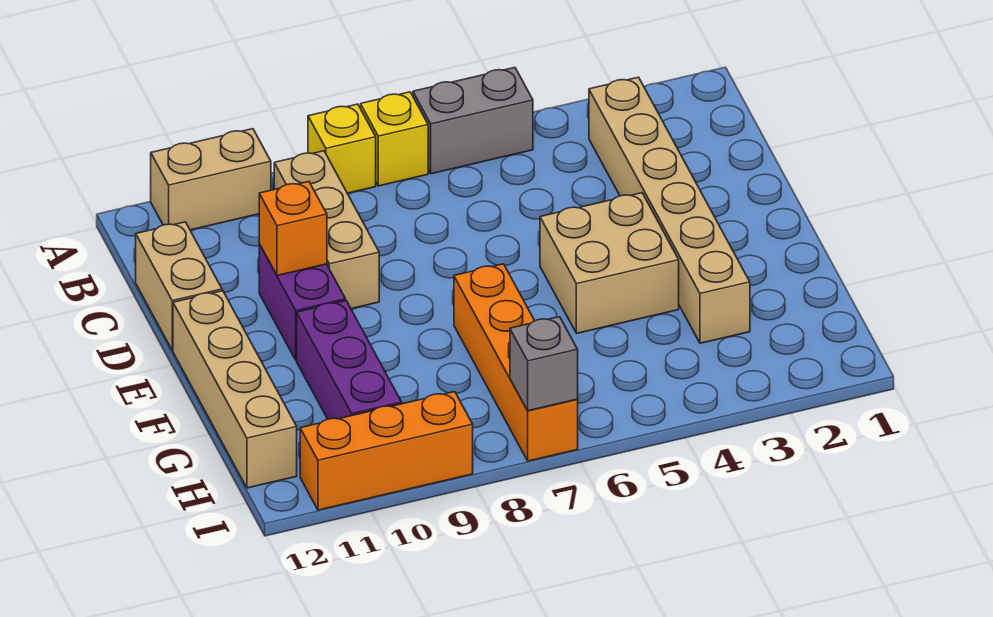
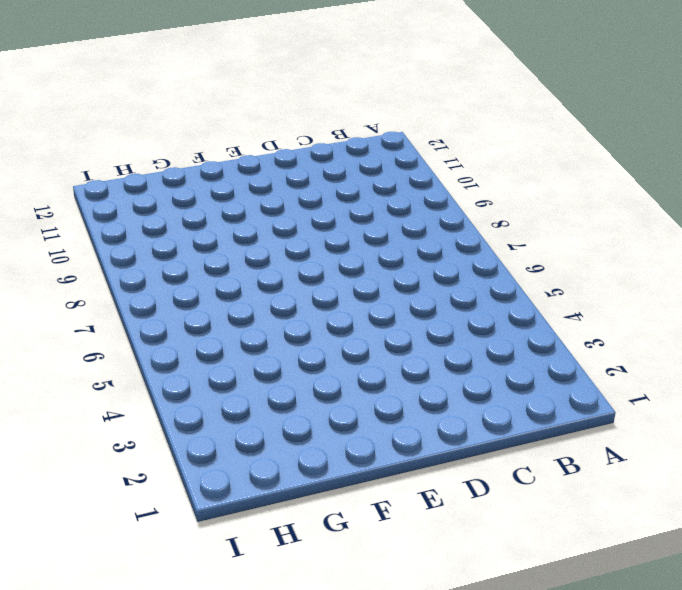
none -> grey brick A5:A6 level 1
none -> yellow brick A7 level 1
none -> yellow brick A8 level 1

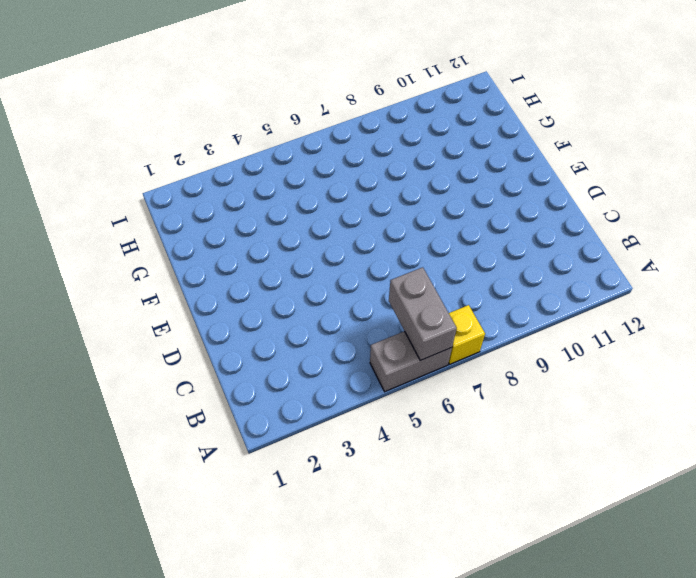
grey brick A6:B6 level 2 -> none
none -> yellow brick A8 level 1
none -> tan brick A10:A11 level 1
none -> tan brick B3:G3 level 1

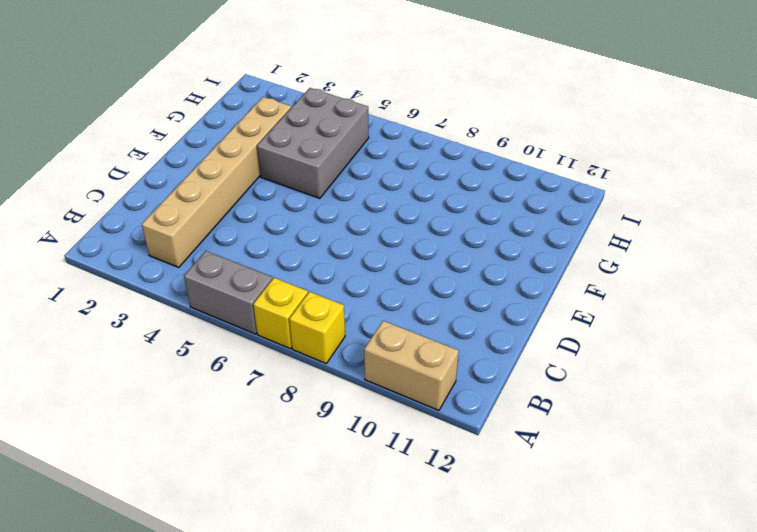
grey brick F4:H5 level 1 -> tan brick E4:F5 level 1
none -> tan brick B9:D9 level 1
none -> tan brick C12:D12 level 1
none -> purple brick D10:E10 level 1

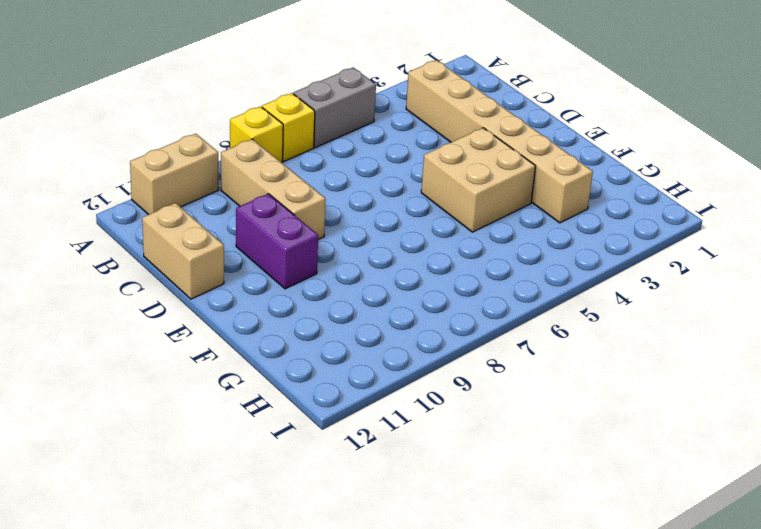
none -> tan brick E12:H12 level 1
none -> orange brick F7:I7 level 1
none -> purple brick F10:H10 level 1

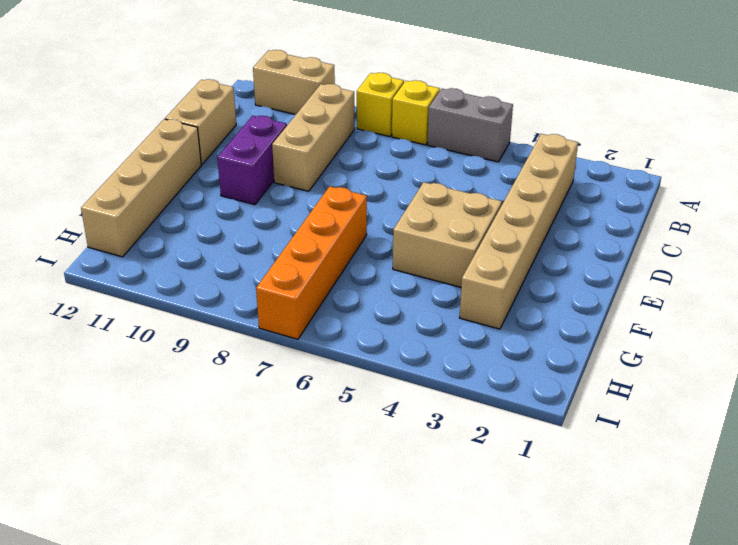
none -> purple brick F10:H10 level 1
none -> orange brick I9:I11 level 1
none -> orange brick D10 level 2

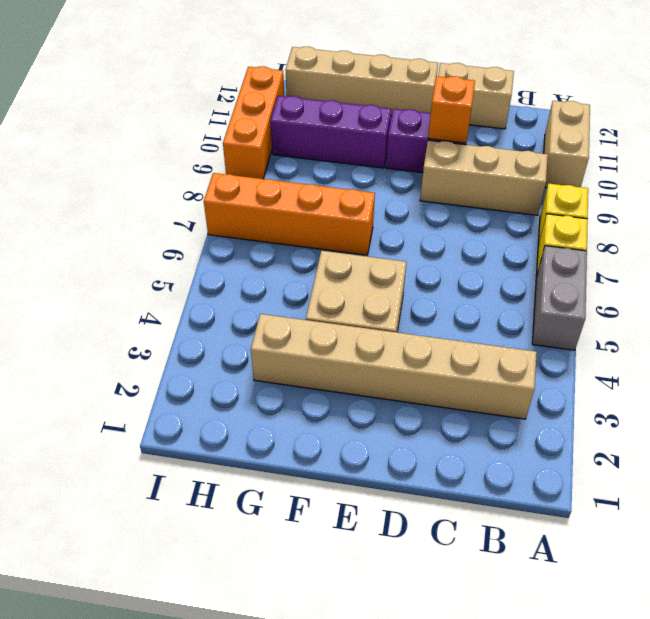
none -> grey brick I7 level 2

